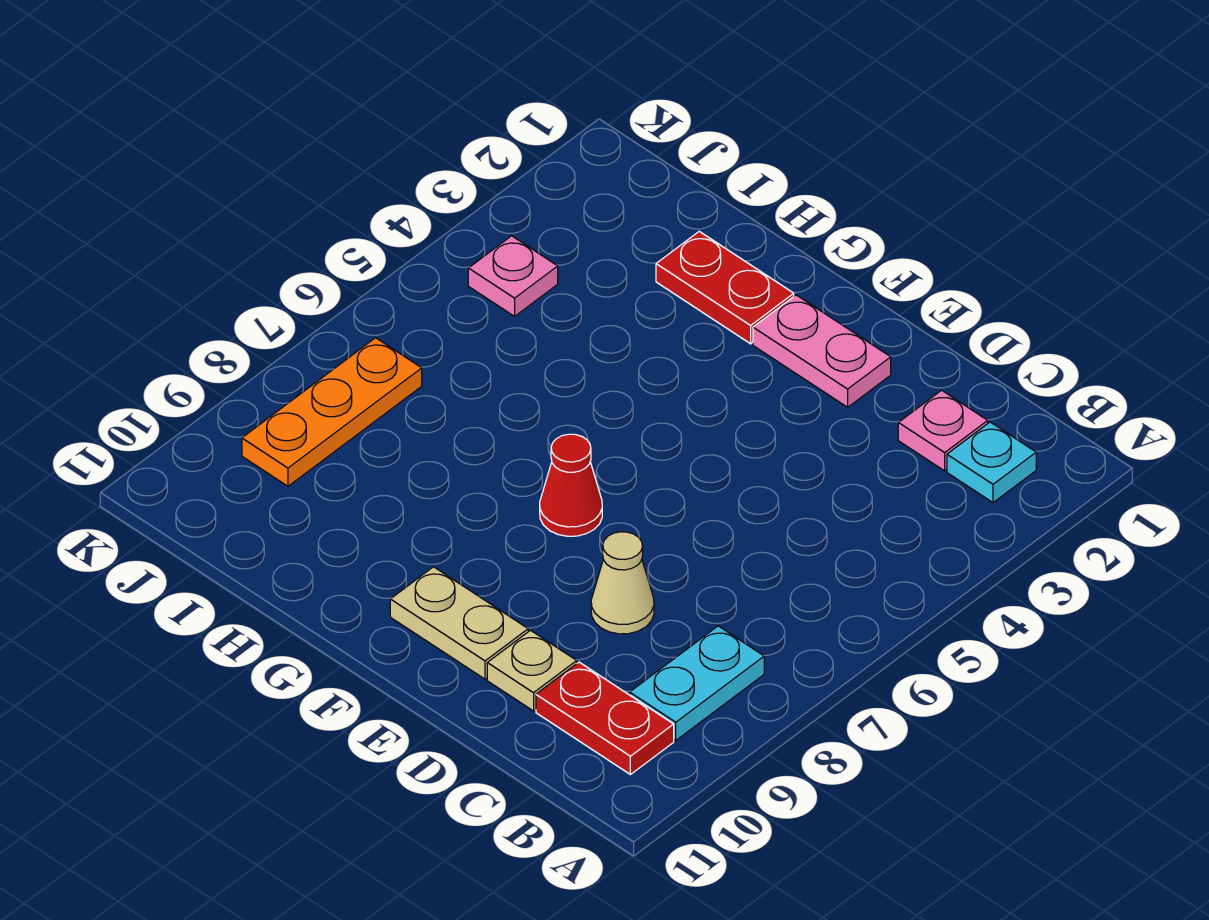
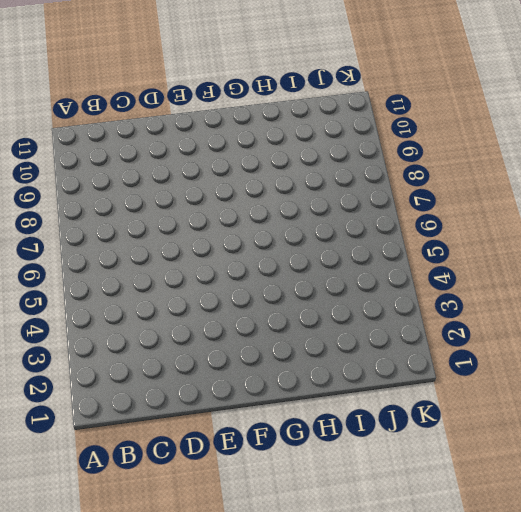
none -> cyan plate B2 level 1
none -> cyan plate B8:B9 level 1
none -> red plate B10:C10 level 1

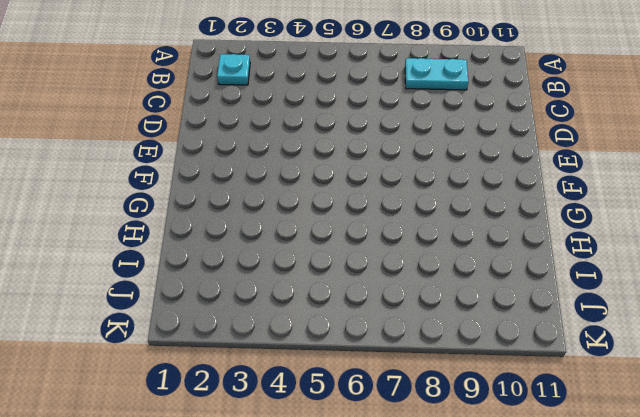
none -> red plate B10:C10 level 1
none -> pink plate C2 level 1
none -> tan cone D8 level 1

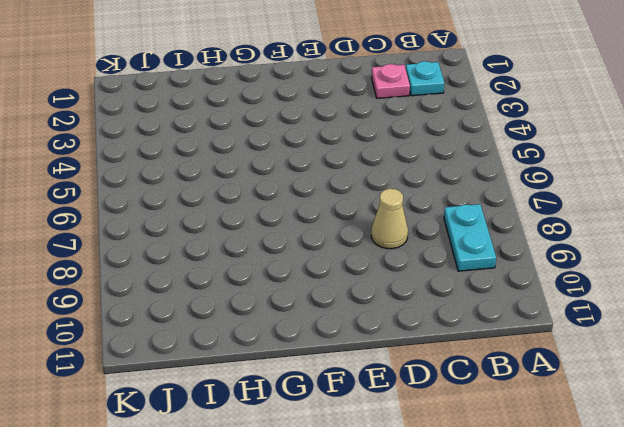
none -> red plate B10:C10 level 1
none -> tan plate D10 level 1
none -> pink plate E2:F2 level 1

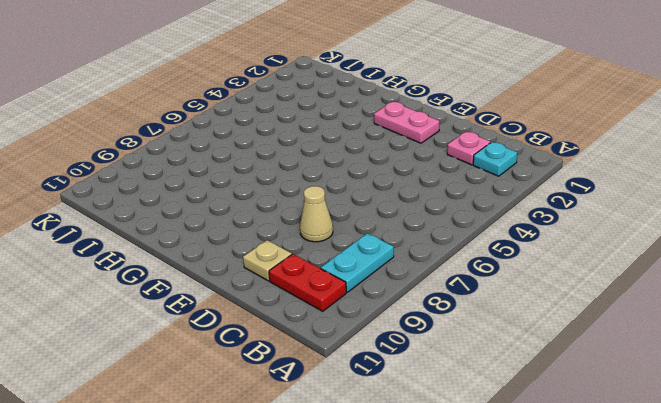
none -> tan plate E10:F10 level 1
none -> red cone F7 level 1
none -> red plate G2:H2 level 1

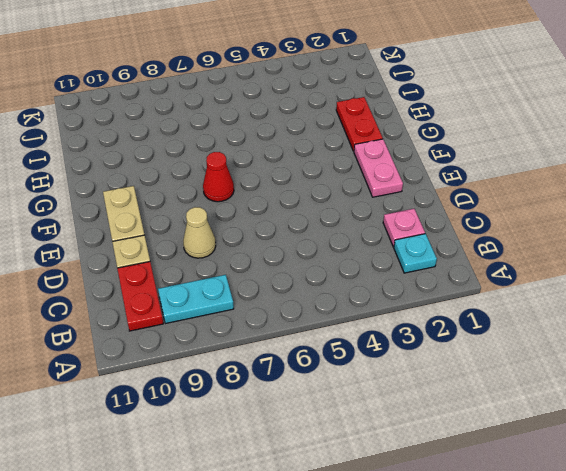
none -> pink plate J4 level 1
none -> orange plate J7:J9 level 1

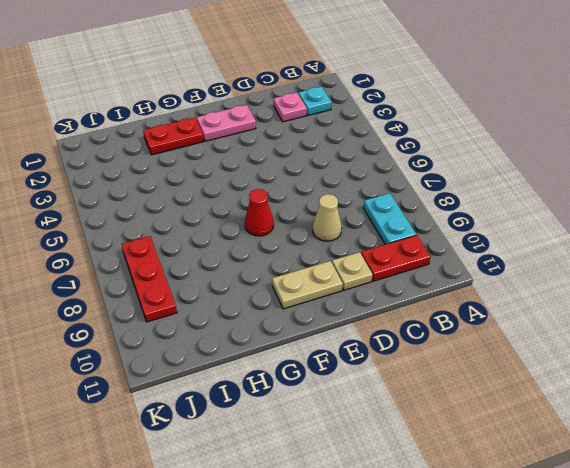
red plate J7:J9 level 1 -> orange plate J7:J9 level 1
none -> pink plate J4 level 1

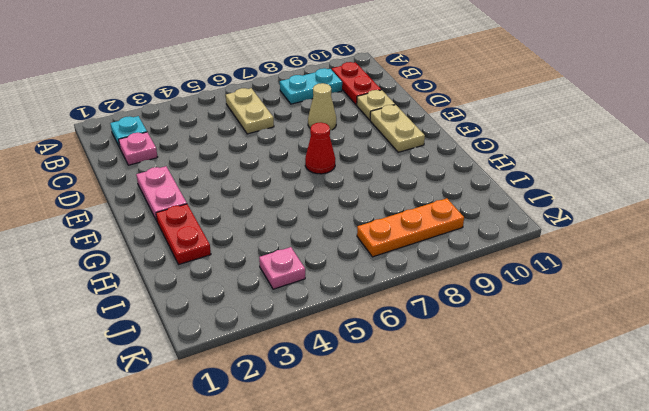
tan plate B6:C6 level 1 -> none

